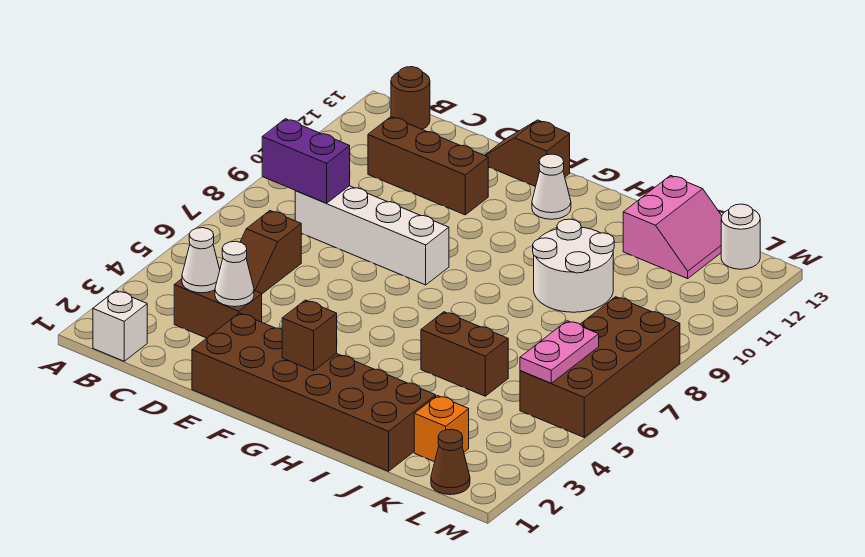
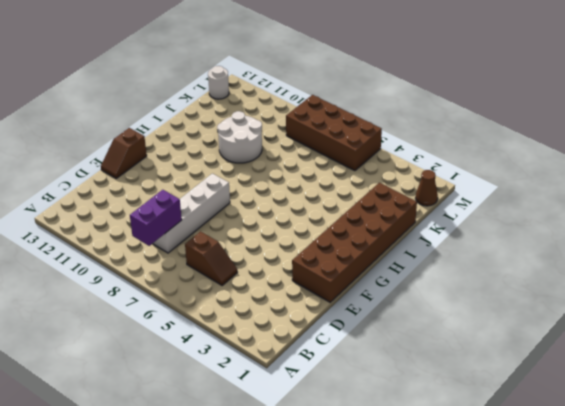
none -> white brick B1 level 1
none -> brown round brick B13 level 1
none -> brown brick C3:D3 level 1

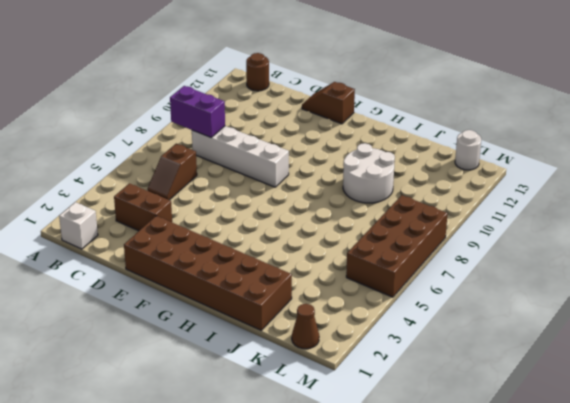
none -> brown brick C11:E11 level 1
none -> white cone G12 level 1
none -> brown brick I5:J5 level 1

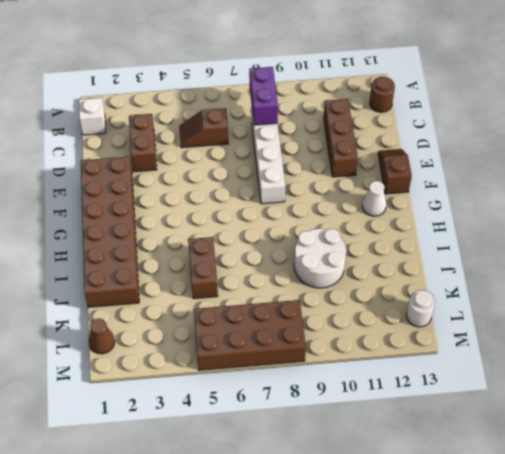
none -> pink slope J12:K13 level 1 top J
none -> orange brick K2 level 1
none -> white cone C3 level 2

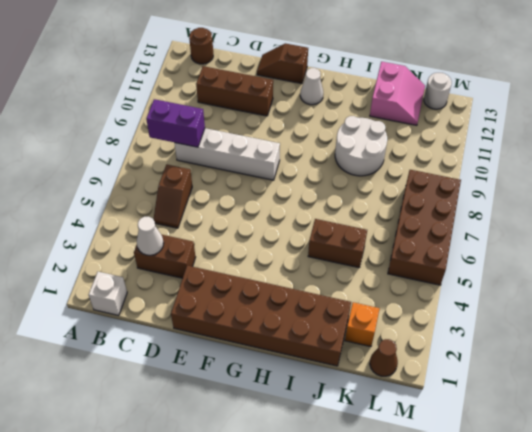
none -> white cone D3 level 2
none -> brown brick G2 level 2
none -> pink plate L5:L6 level 2

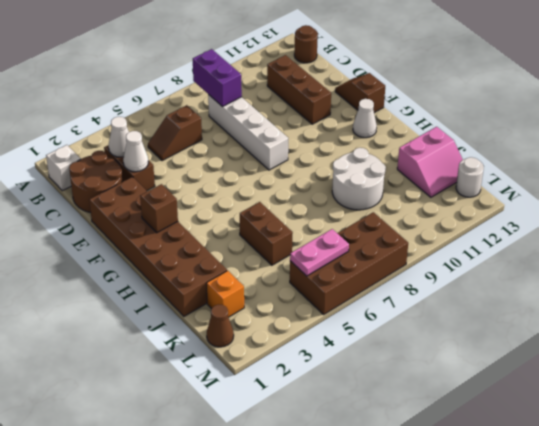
brown round brick C1:D2 level 1 -> none

